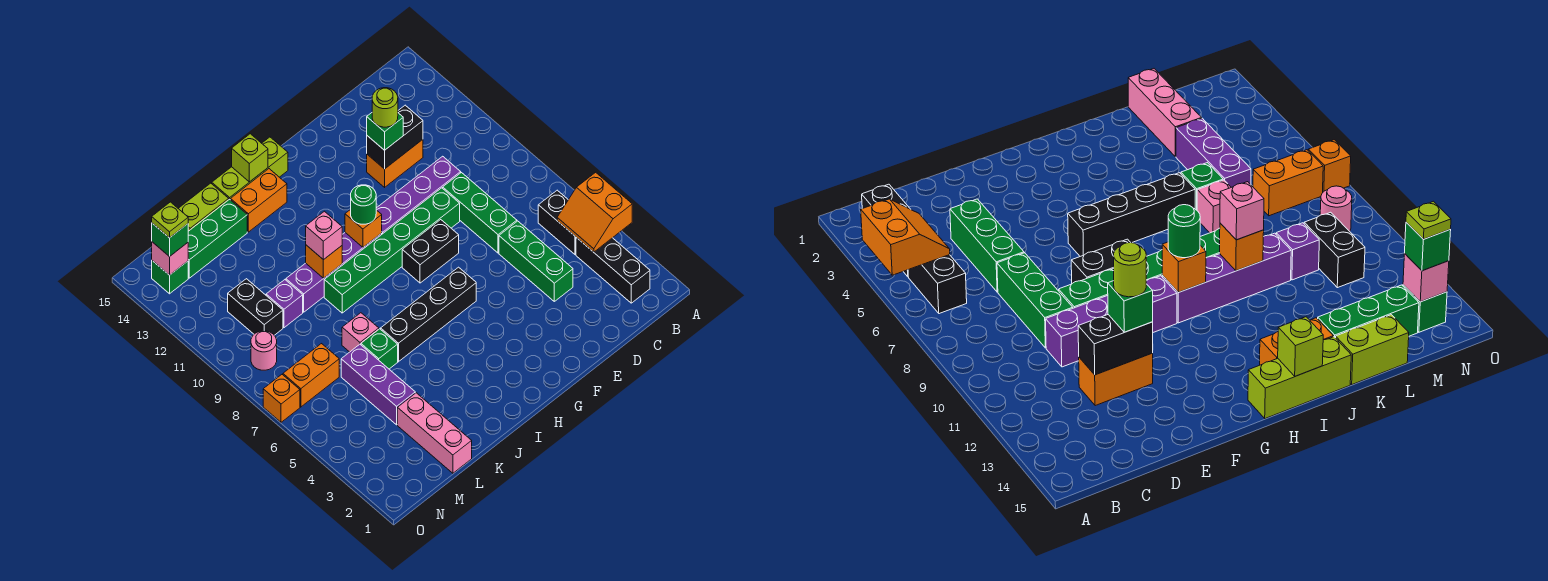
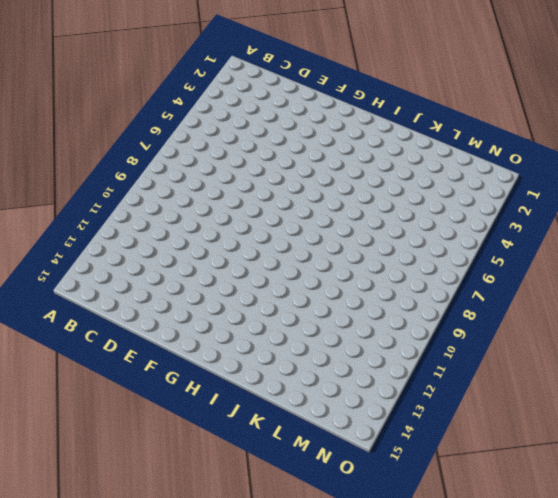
none -> black brick B2:B4 level 1
none -> black brick B5:B6 level 1
none -> green brick D4:D6 level 1
none -> green brick D7:D9 level 1

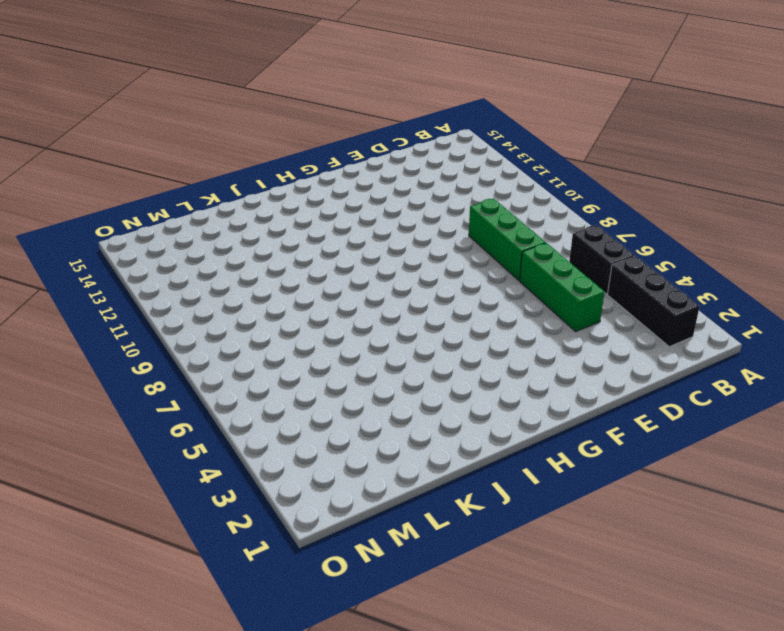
none -> purple brick D10:G10 level 1
none -> orange brick D12:E12 level 1
none -> green brick E9:J9 level 1
none -> black brick F8:G8 level 1

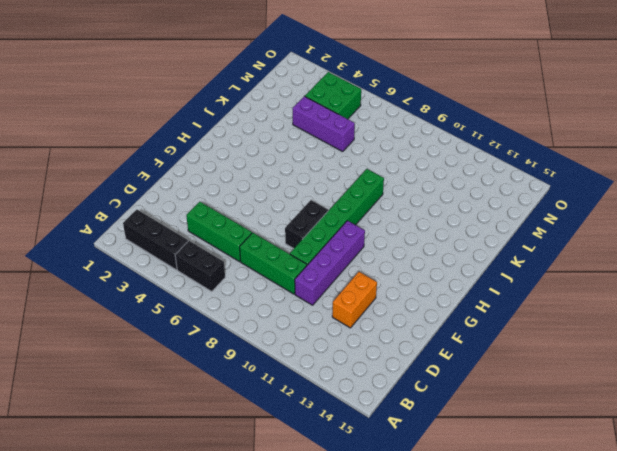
green brick M4:N5 level 1 -> none
none -> black brick G6:J6 level 1
none -> purple brick H10:K10 level 1
none -> lime brick H15:J15 level 1
none -> orange brick I14:J14 level 1

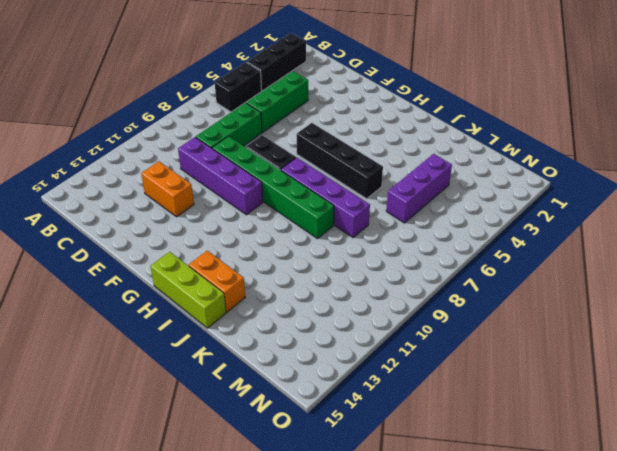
purple brick H8:K8 level 1 -> purple brick H10:K10 level 1
none -> green brick K6 level 1
none -> pink brick K7 level 1
none -> green brick K14:M14 level 1
none -> lime brick K15:L15 level 1

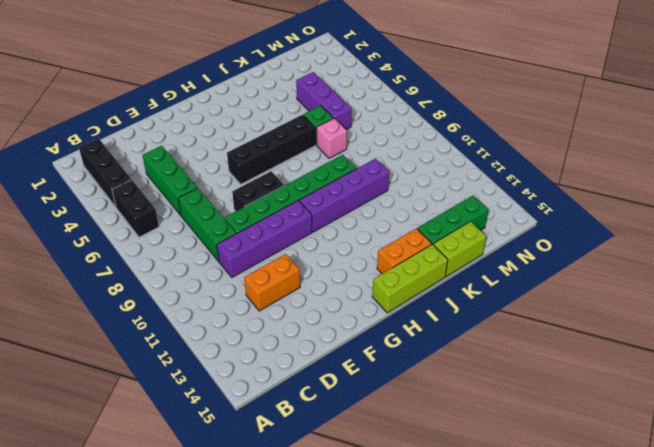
none -> pink brick L1:L3 level 1
none -> purple brick L10 level 1
none -> orange brick M7:N7 level 1
none -> black brick M10:M11 level 1

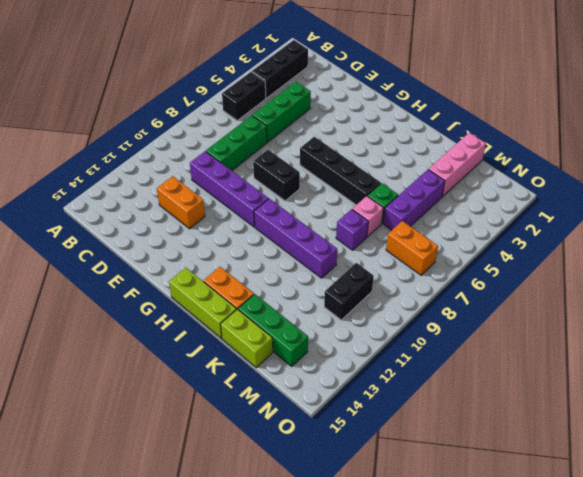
purple brick K8 level 1 -> purple brick L10 level 1
none -> green brick E9:J9 level 1
none -> pink round brick N9 level 1
none -> green brick N14 level 1
none -> orange brick O7 level 1

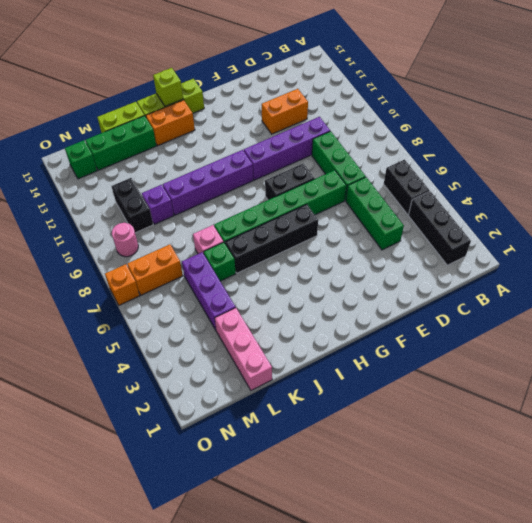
green brick E7:J7 level 1 -> green brick E9:J9 level 1
none -> orange slope A4:B5 level 2 top A
none -> black brick D12:E12 level 2
none -> orange brick H10 level 2
none -> orange brick J10 level 2

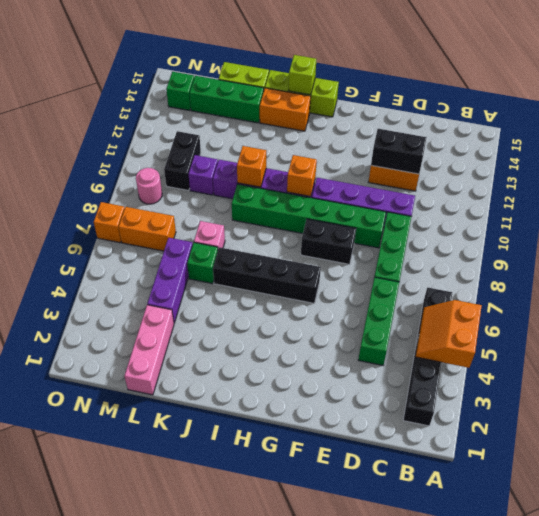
none -> pink brick N14 level 2
none -> green brick E12 level 3
none -> green round brick H10 level 3
none -> pink brick J10 level 3

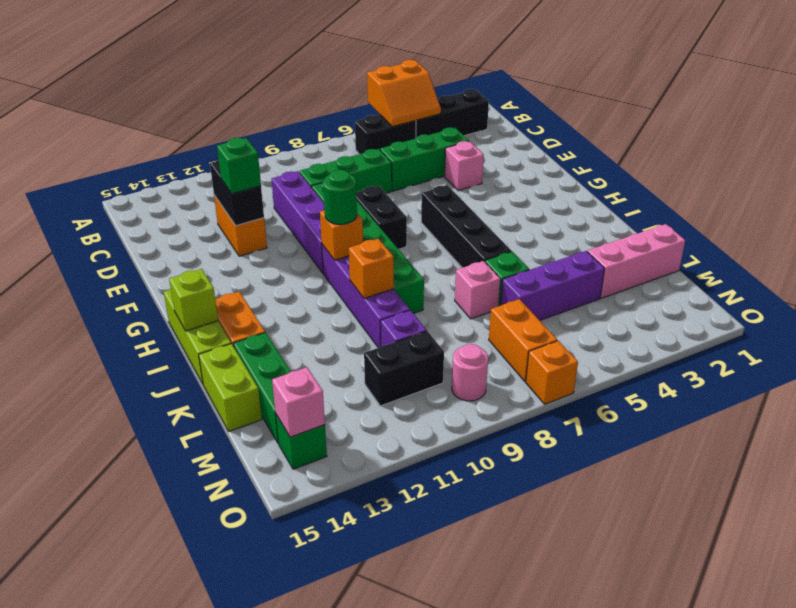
pink brick E4 level 1 -> pink brick J10 level 3
none -> green brick N14 level 3
none -> lime round brick E12 level 4
none -> lime plate N14 level 4

